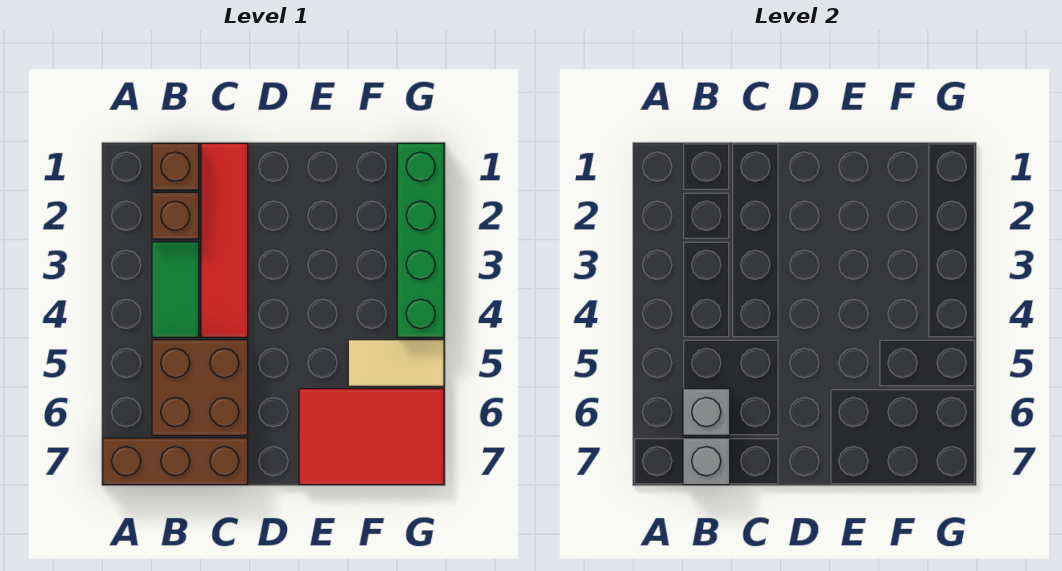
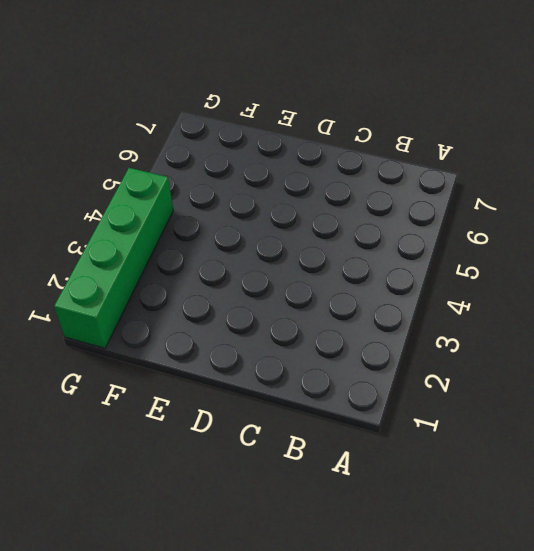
none -> brown brick A7:C7 level 1
none -> brown brick B1 level 1

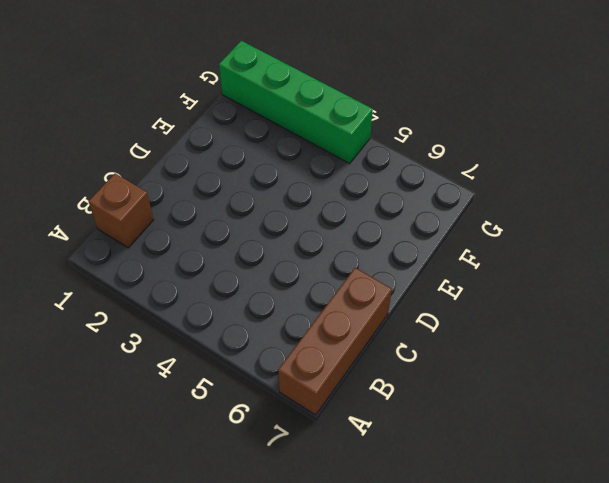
none -> brown brick B2 level 1
none -> green tile B3:B4 level 1

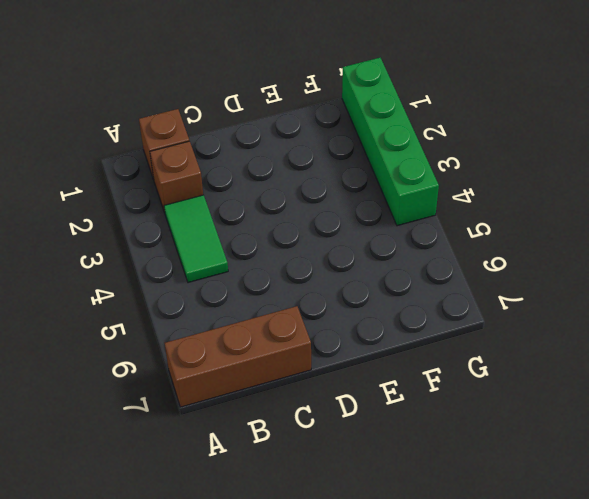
none -> brown brick B5:C6 level 1
none -> red tile C1:C4 level 1

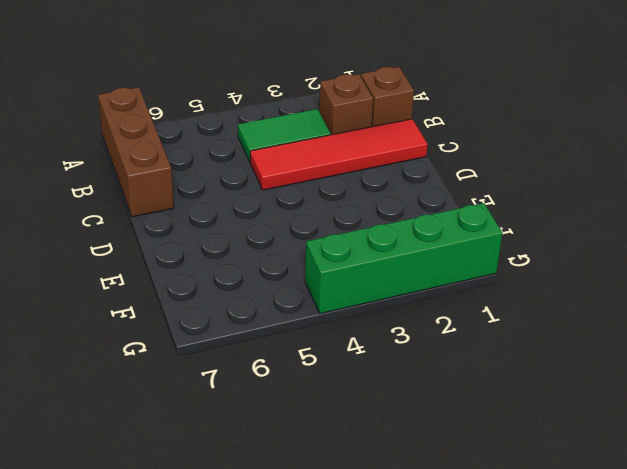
none -> brown brick B5:C6 level 1
none -> red tile E6:G7 level 1

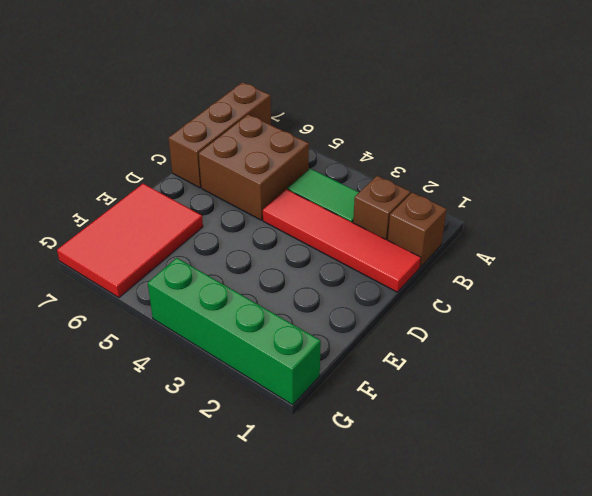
none -> tan tile F5:G5 level 1
none -> grey brick B6 level 2

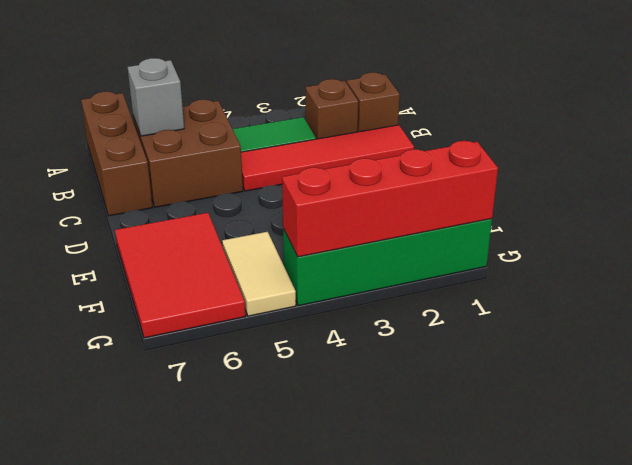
red brick G1:G4 level 2 -> none
none -> grey brick B7 level 2

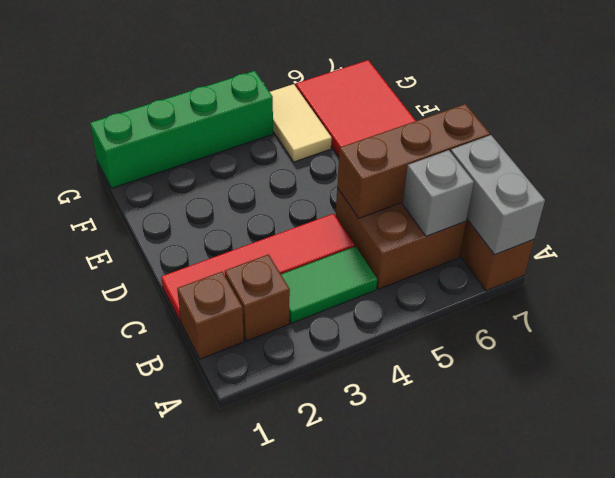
grey brick A7:B7 level 2 -> grey brick B7 level 2
brown brick C5:C7 level 2 -> none

